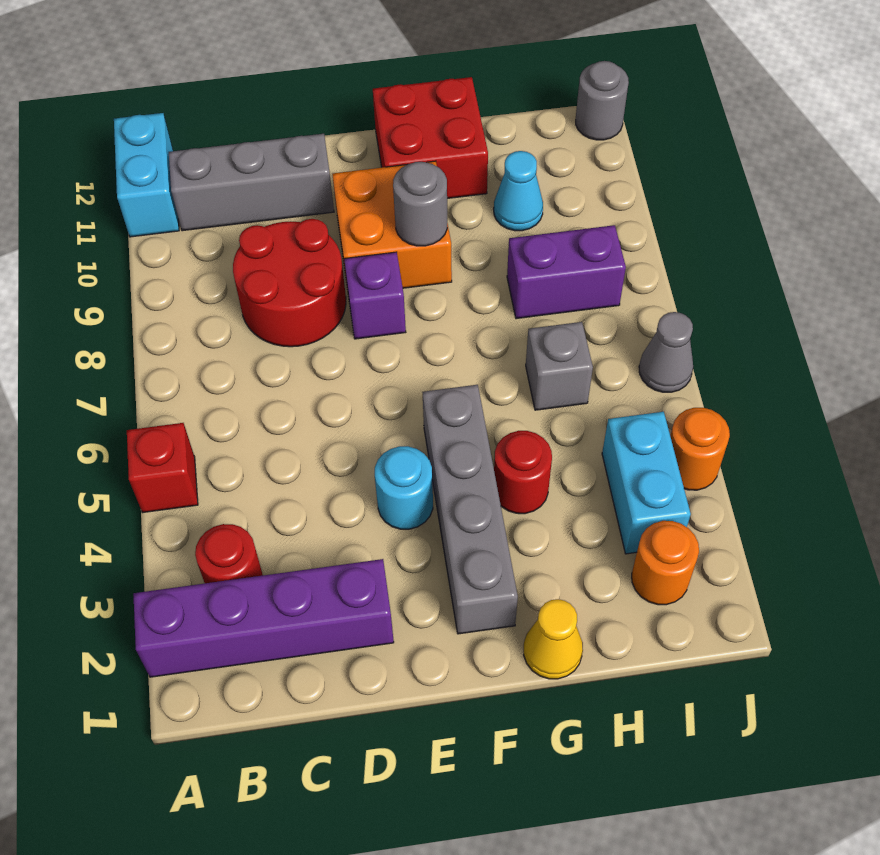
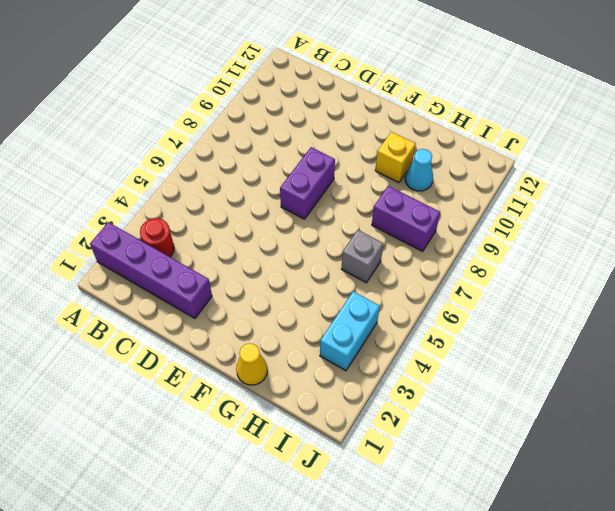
purple brick E7:E8 level 1 -> purple brick E8 level 1
yellow brick G10 level 1 -> none
none -> red brick A5 level 1
none -> cyan brick A11:A12 level 1
none -> grey brick B11:D11 level 1

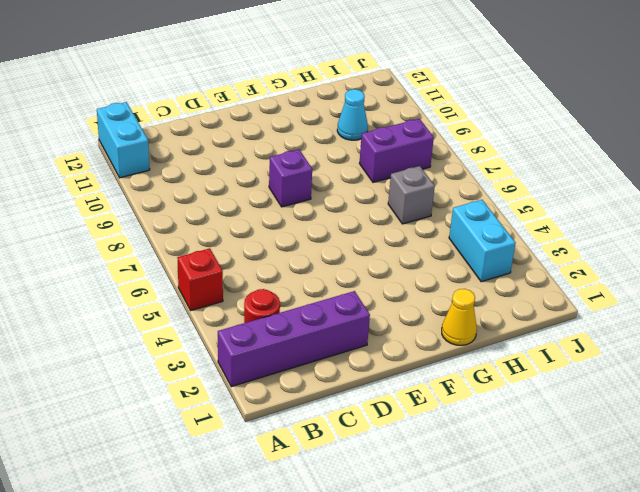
none -> grey brick B11:D11 level 1
none -> red round brick C8:D9 level 1
none -> cyan round brick E4 level 1

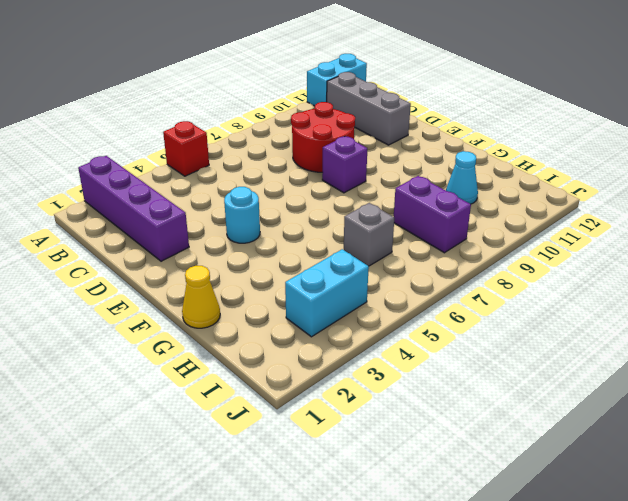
none -> red round brick B3 level 1
none -> orange brick E9:F10 level 1
none -> grey brick F2:F5 level 1

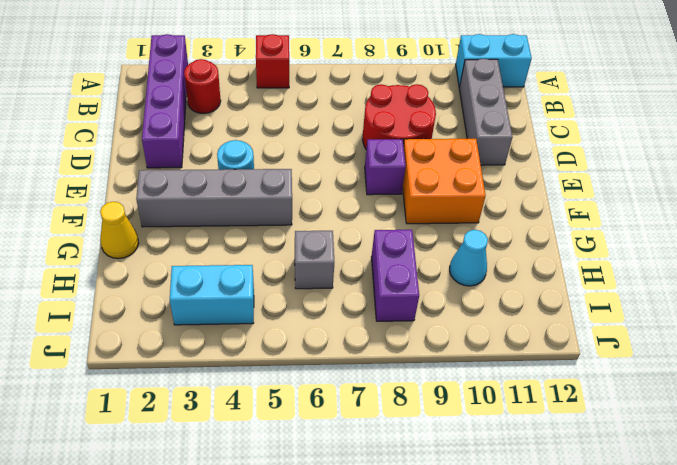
none -> red brick F11:G12 level 1
none -> red round brick G4 level 1
none -> orange round brick I2 level 1

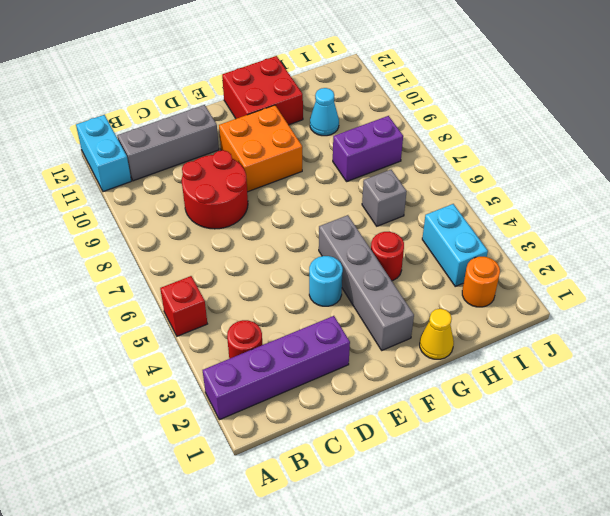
none -> purple brick E8 level 1
none -> orange round brick J4 level 1
none -> grey cone J6 level 1

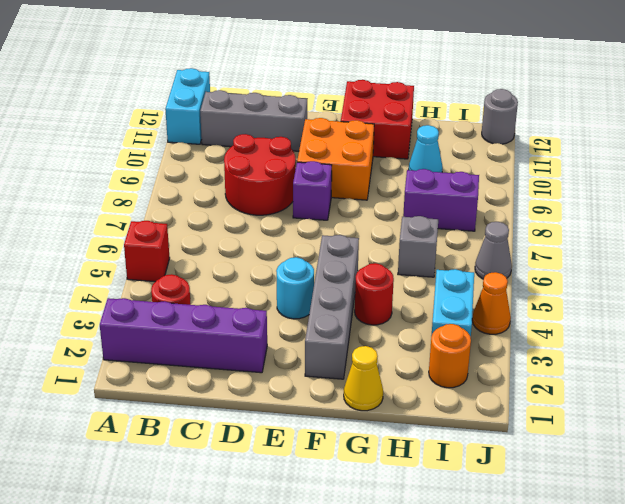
orange cone J4 level 1 -> orange round brick J4 level 1
none -> grey round brick F9 level 2

